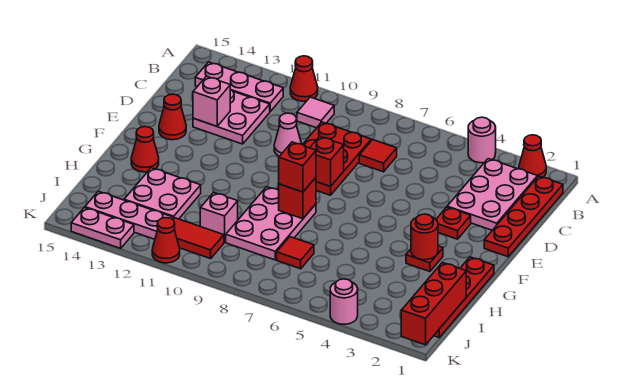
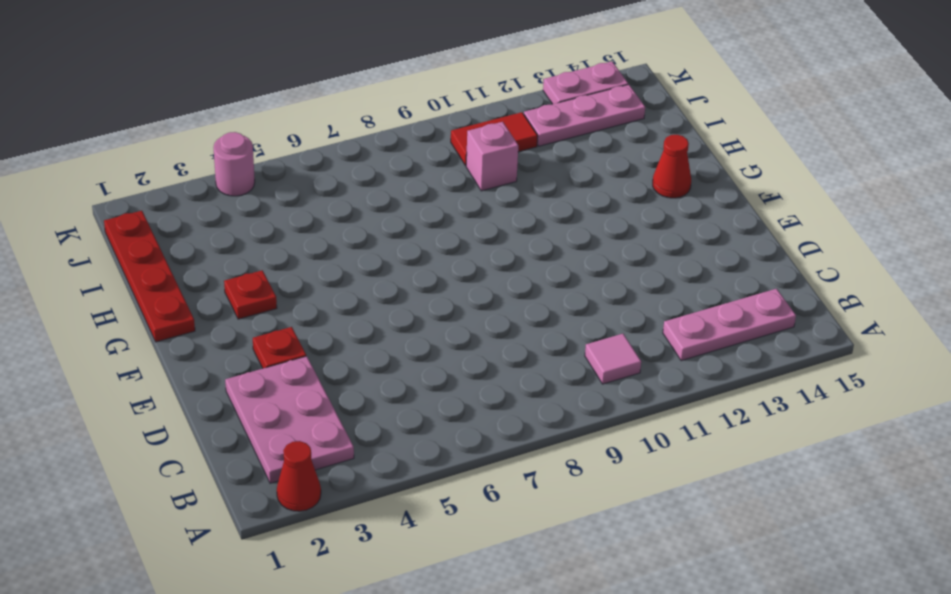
none -> pink round brick A4 level 1
none -> red cone A11 level 1
none -> red plate B1:E1 level 1
none -> red tile C7 level 1

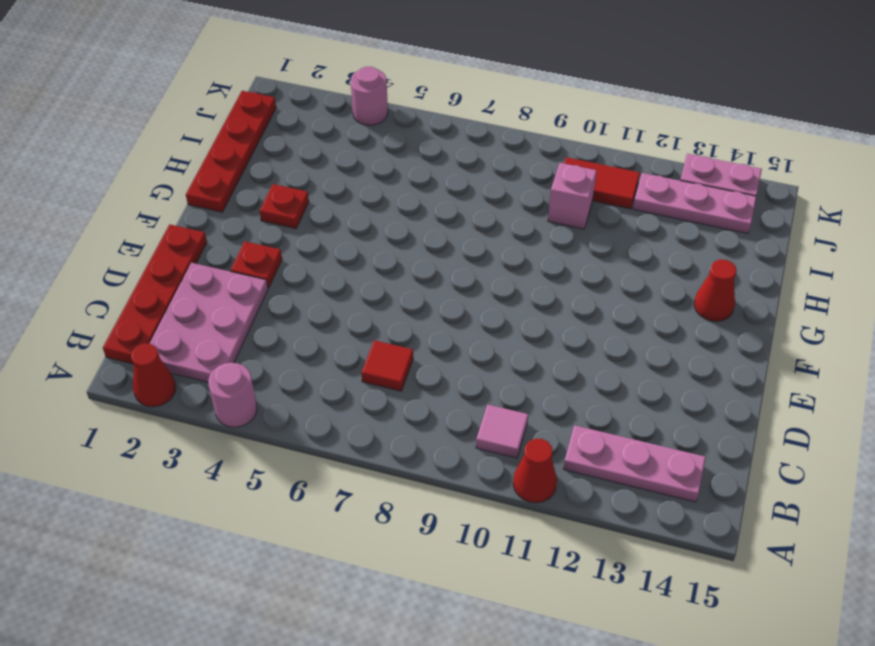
none -> red plate C8:E9 level 1
none -> pink plate C12:D13 level 1
none -> pink cone D10 level 1
none -> red cone E14 level 1

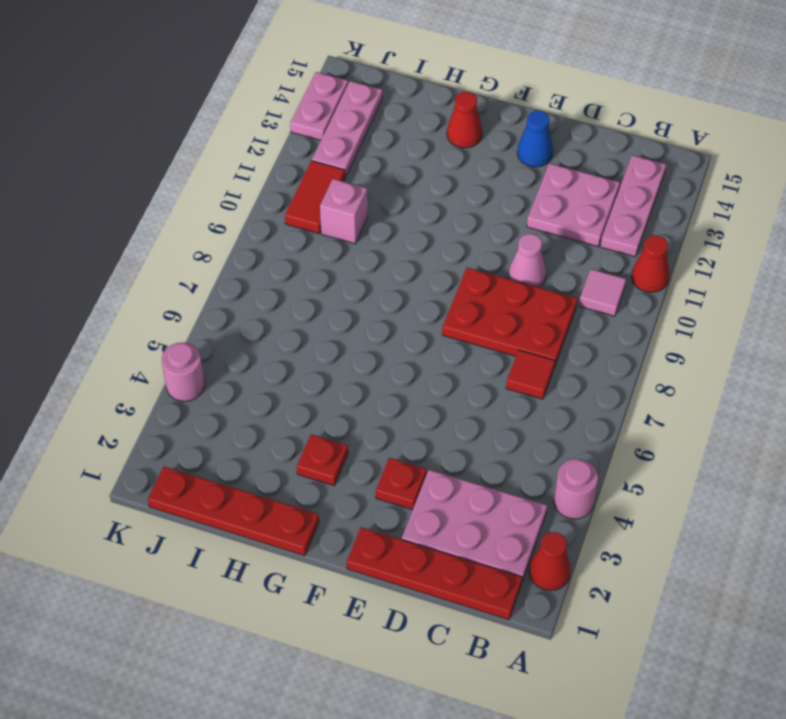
blue cone E14 level 1 -> red cone E14 level 1
none -> pink plate G8:I9 level 1
none -> pink plate H12:I13 level 1
none -> red tile I7 level 1
none -> red cone K11 level 1

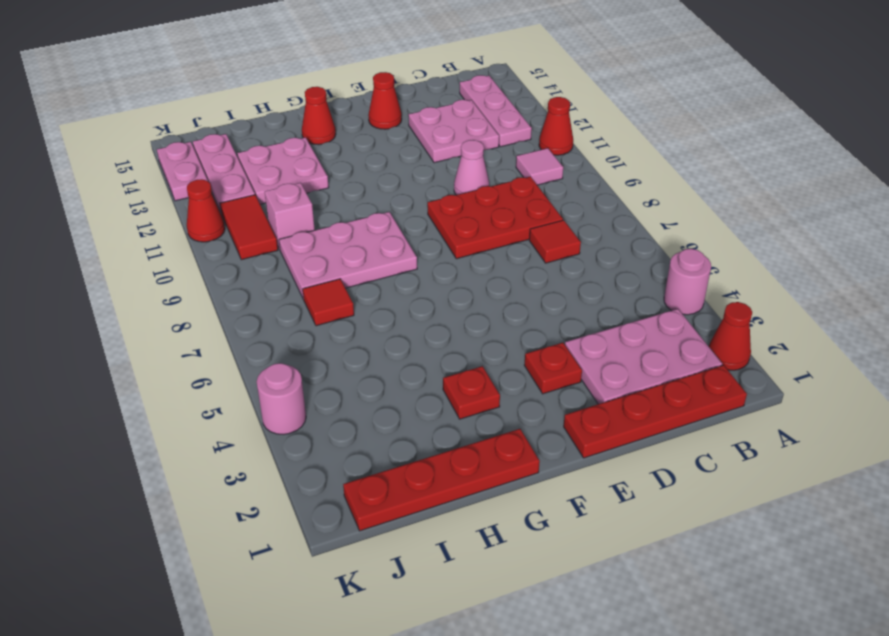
none -> pink brick D13 level 2
none -> red brick E8 level 2
none -> red round brick G3 level 2
none -> red brick G8 level 2

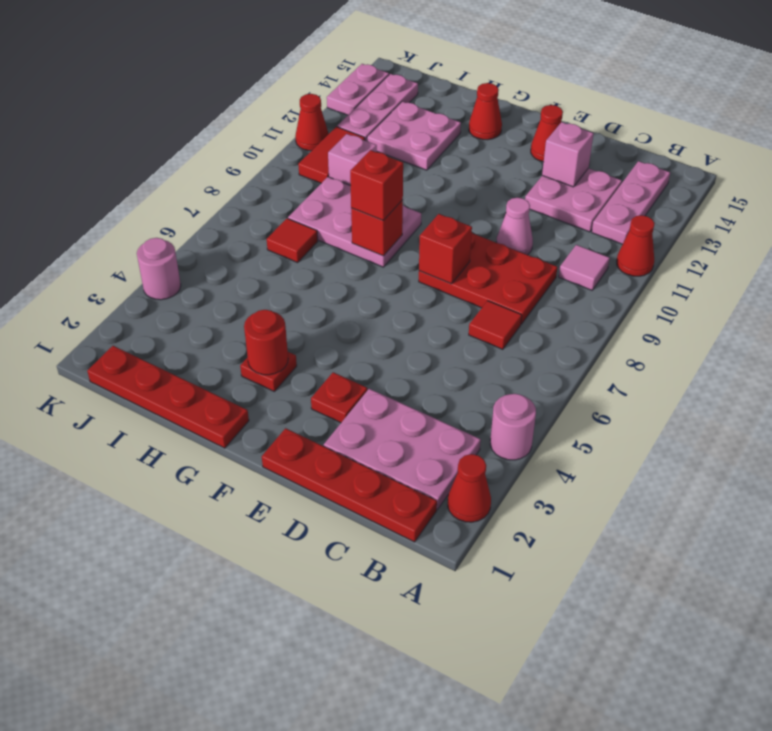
none -> red brick I1:K1 level 2

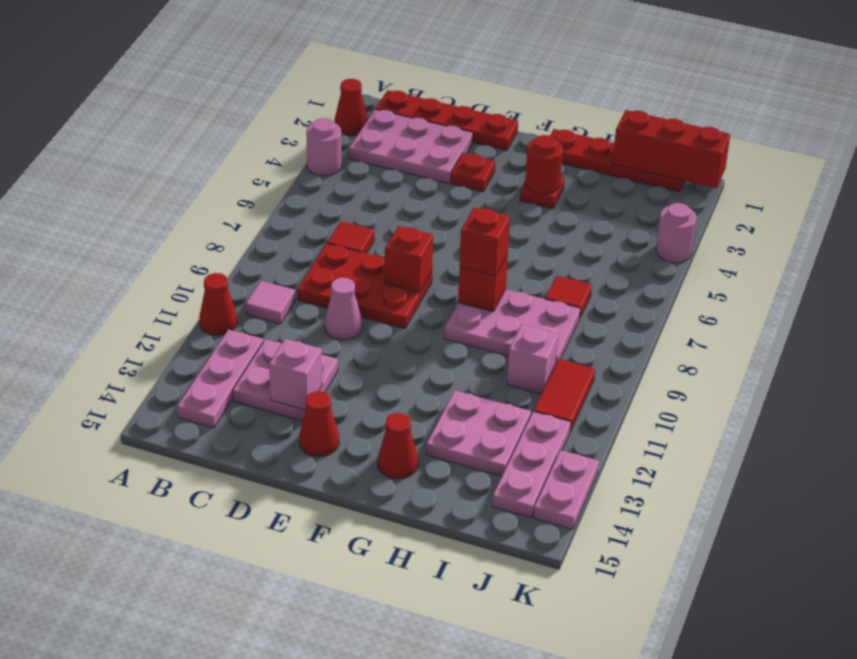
none -> red cone K11 level 1

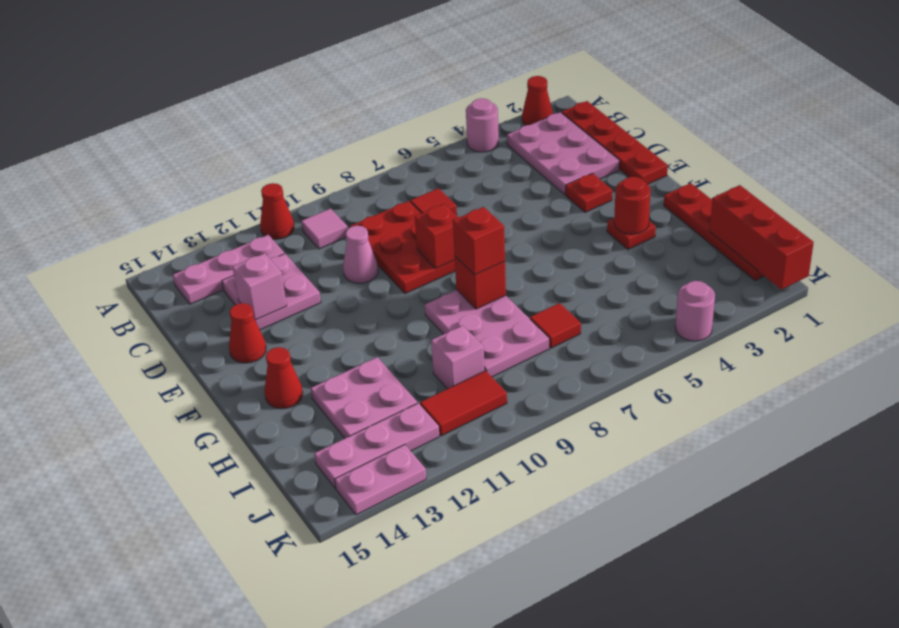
none -> red cone K11 level 1

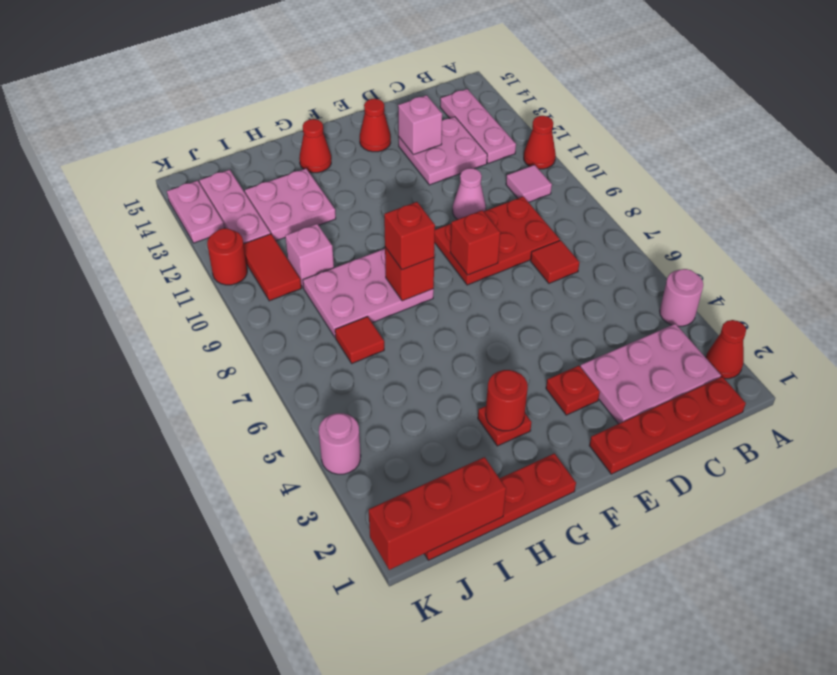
red round brick K11 level 1 -> red cone K11 level 1

